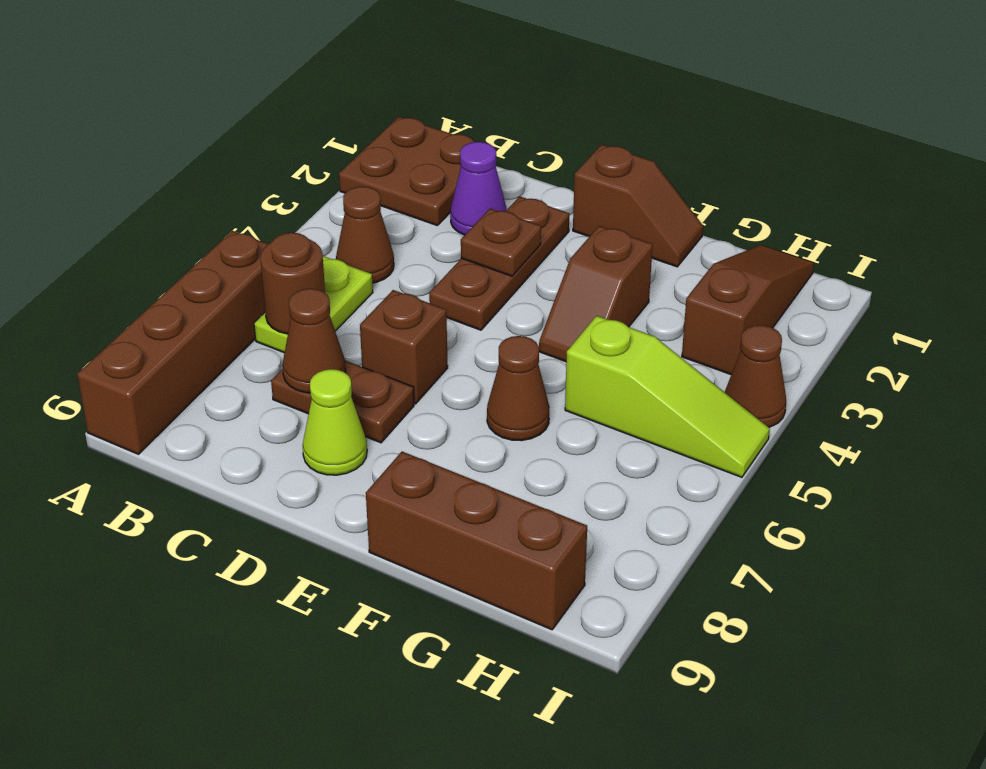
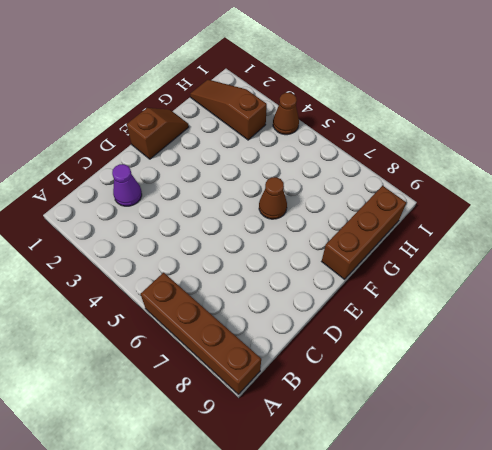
none -> brown plate A1:B2 level 1
none -> brown cone B4 level 1
none -> lime plate B5:B6 level 1

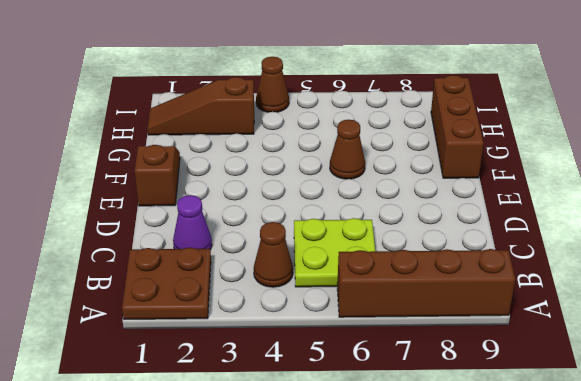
lime plate B5:C6 level 1 -> lime plate B5:B6 level 1
none -> brown plate C7:D7 level 1
none -> brown plate D2:D4 level 1
none -> brown brick D6 level 1

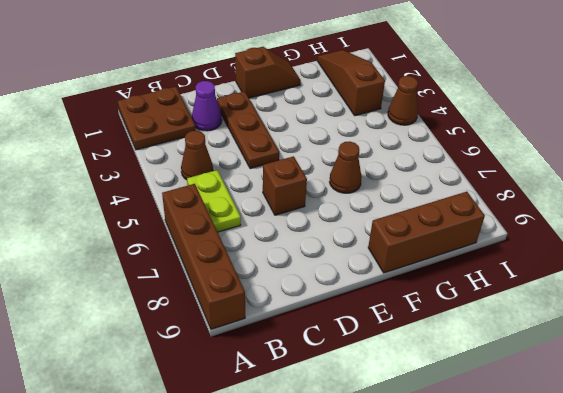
none -> brown plate C7:D7 level 1
none -> lime cone D8 level 1
none -> brown slope F3:F4 level 1 top 3

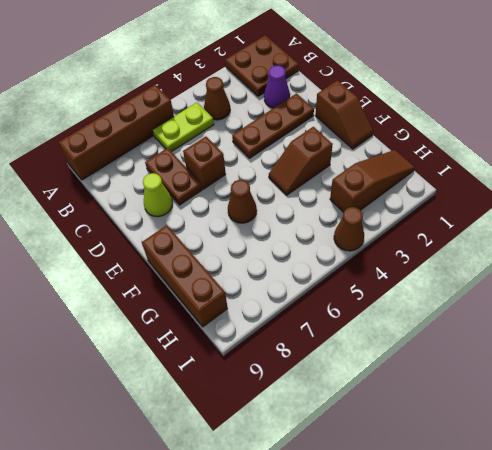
none -> lime slope G5:I5 level 1 top G
none -> brown round brick B6 level 2
none -> brown cone C7 level 2

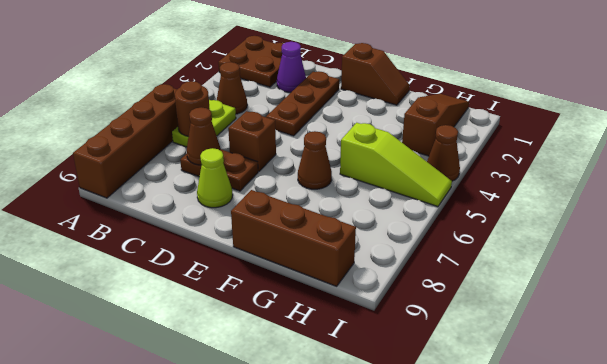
none -> brown slope F3:F4 level 1 top 3
none -> brown plate D3 level 2

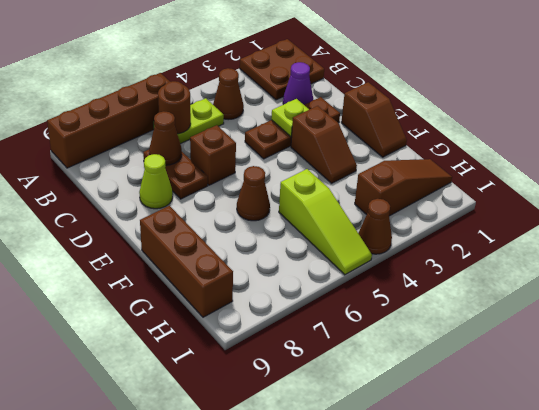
lime plate D3 level 2 -> brown plate D3 level 2
brown slope E3:F3 level 1 top E -> brown slope F3:F4 level 1 top 3

